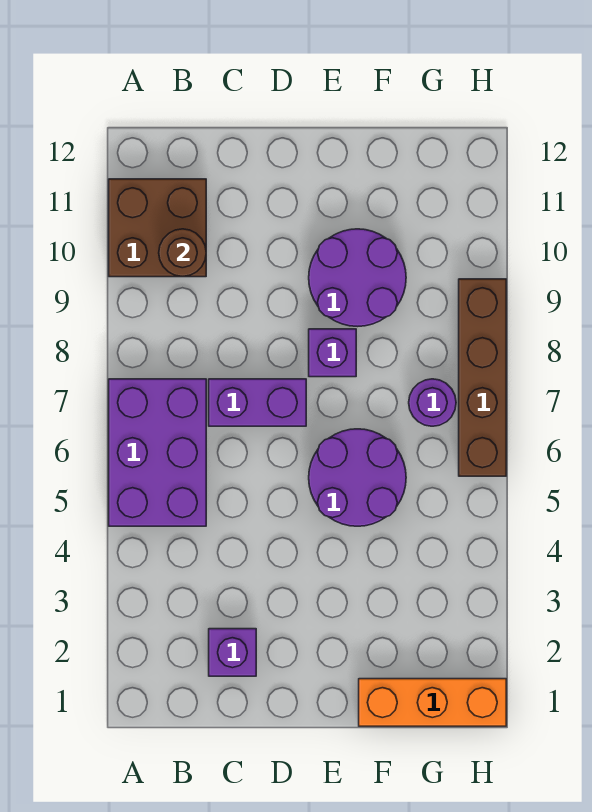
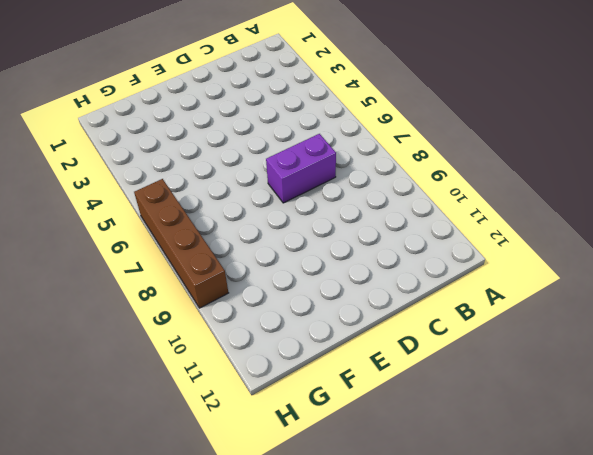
none -> purple brick A5:B7 level 1
none -> brown brick A10:B11 level 1

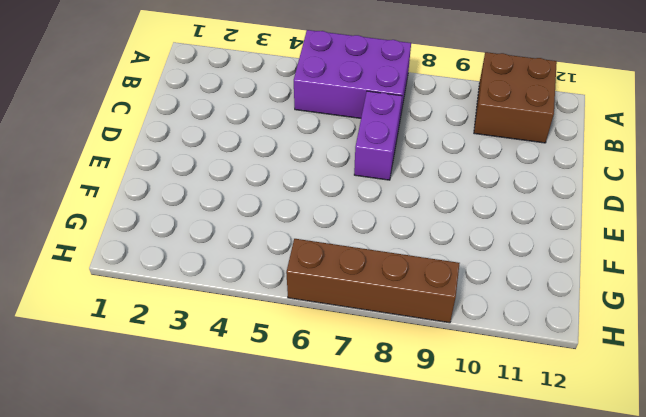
none -> purple brick C2 level 1
none -> purple round brick E5:F6 level 1

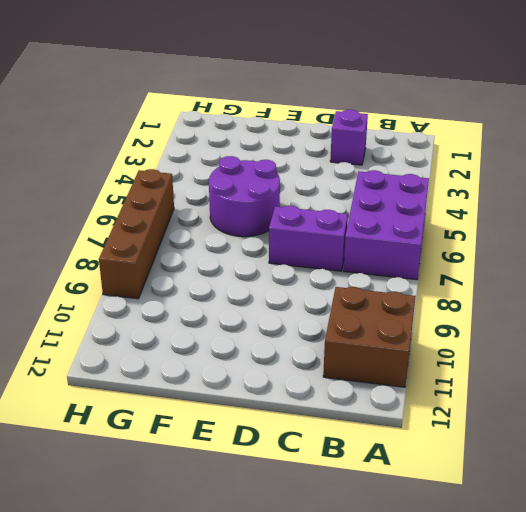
none -> purple brick E8 level 1
none -> purple round brick E9:F10 level 1

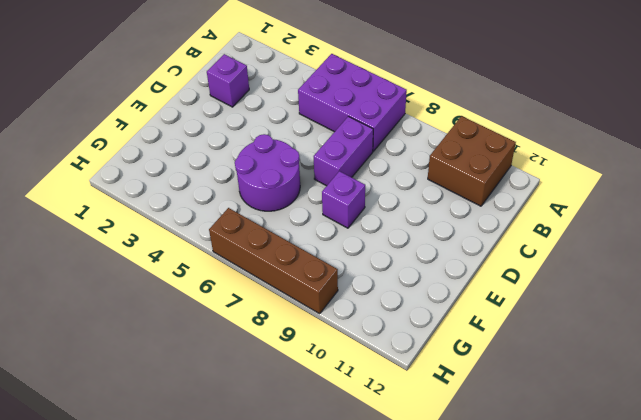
none -> purple round brick E9:F10 level 1
none -> orange brick F1:H1 level 1

